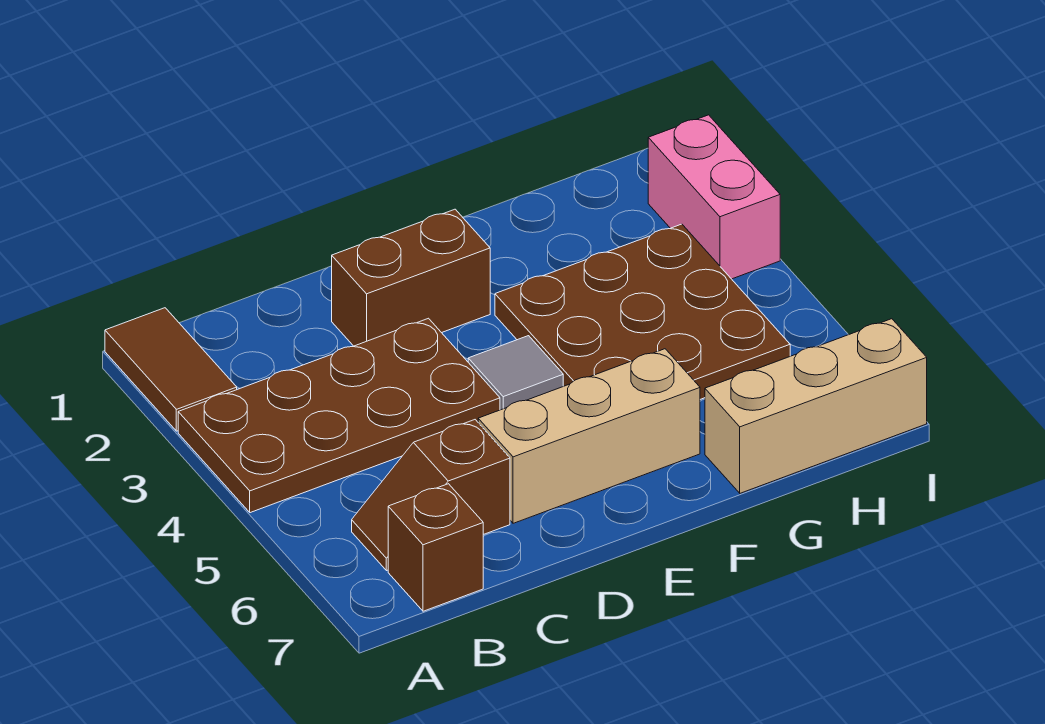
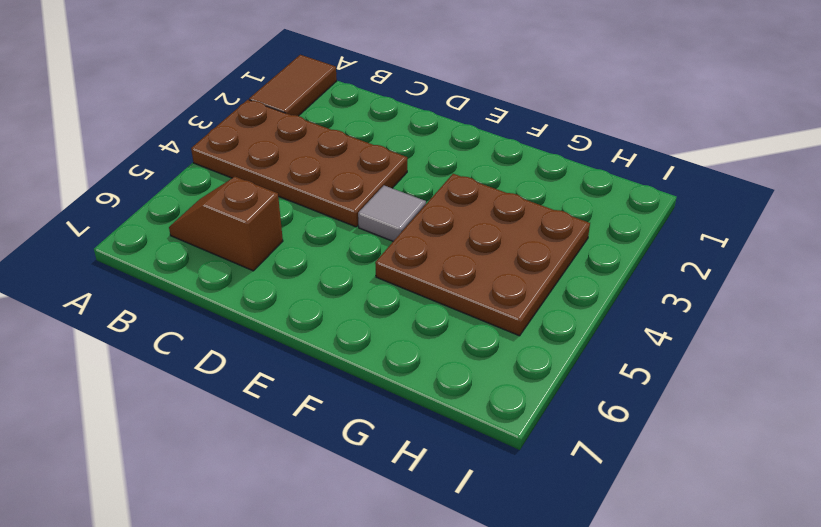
none -> brown brick B7 level 1
none -> brown brick D2:E2 level 1

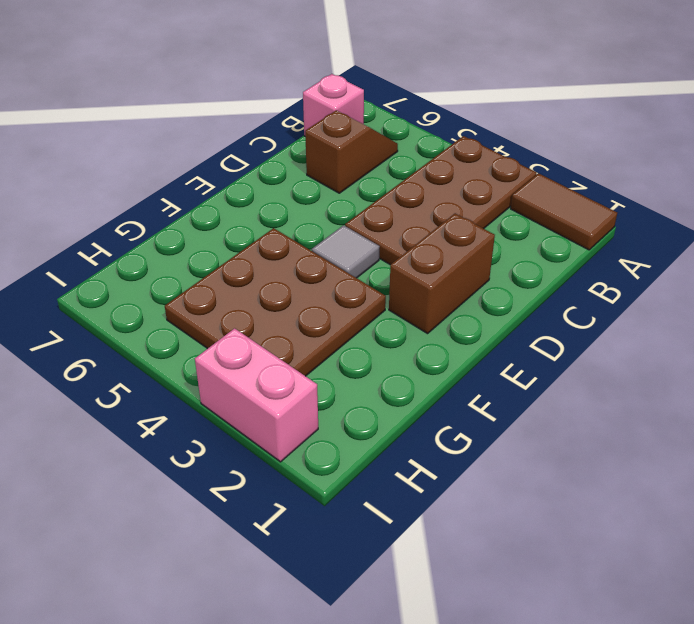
pink brick B7 level 1 -> brown brick B7 level 1
none -> tan brick D6:F6 level 1
none -> tan brick G7:I7 level 1

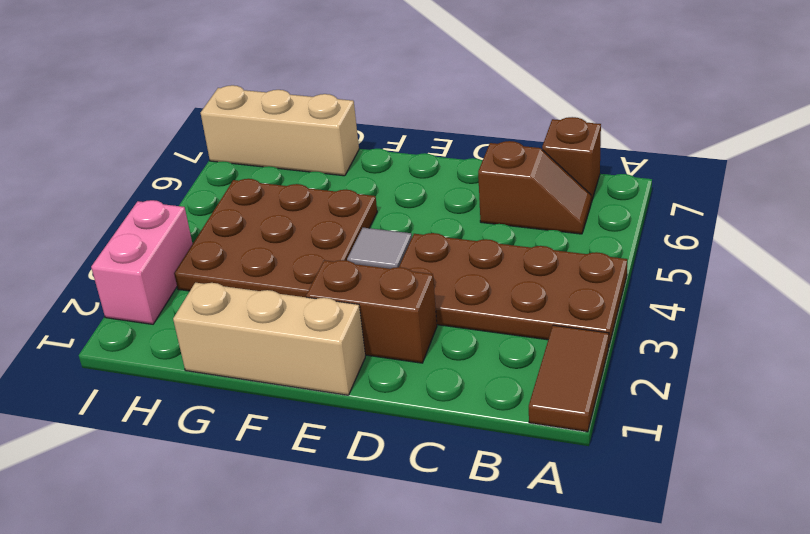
tan brick E1:G1 level 1 -> tan brick D6:F6 level 1

